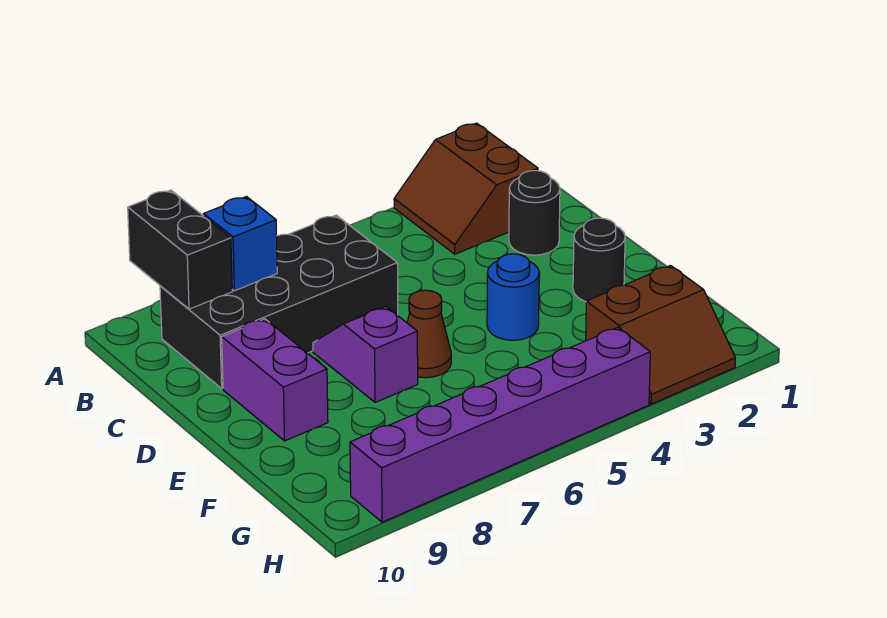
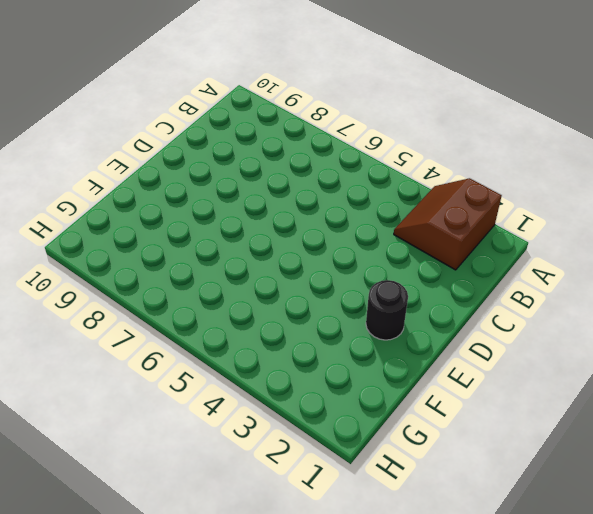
none -> black brick B6:C9 level 1
none -> black round brick C2 level 1
none -> purple slope D7:E7 level 1 top E

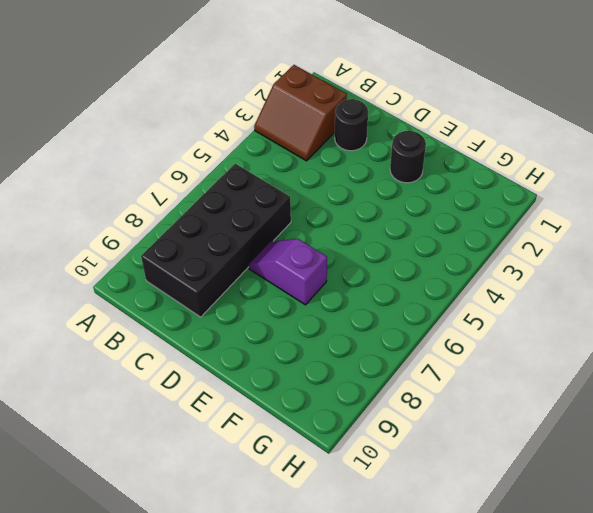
none -> purple brick D9:E9 level 1
none -> blue round brick E4 level 1
none -> brown cone E6 level 1

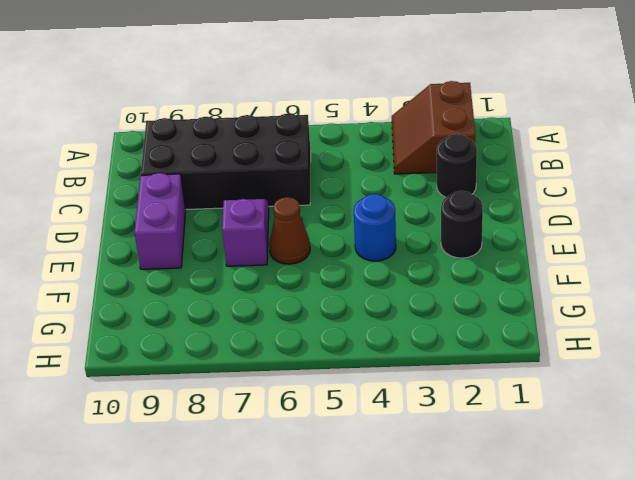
none -> brown slope G2:H3 level 1 top G
none -> purple brick H4:H9 level 1
none -> black brick A9:B9 level 2

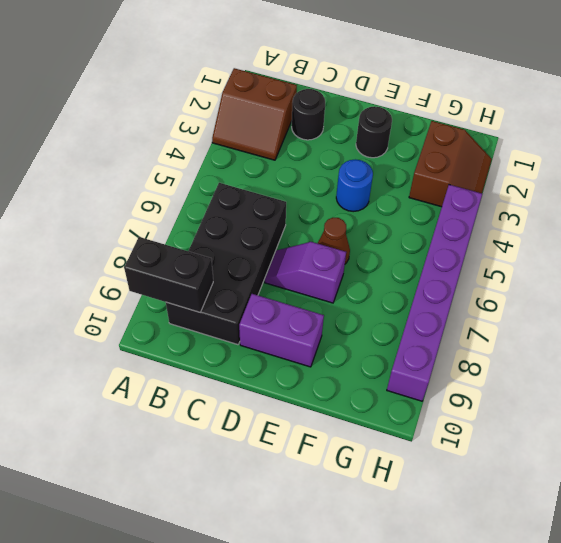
none -> blue brick B8 level 2

